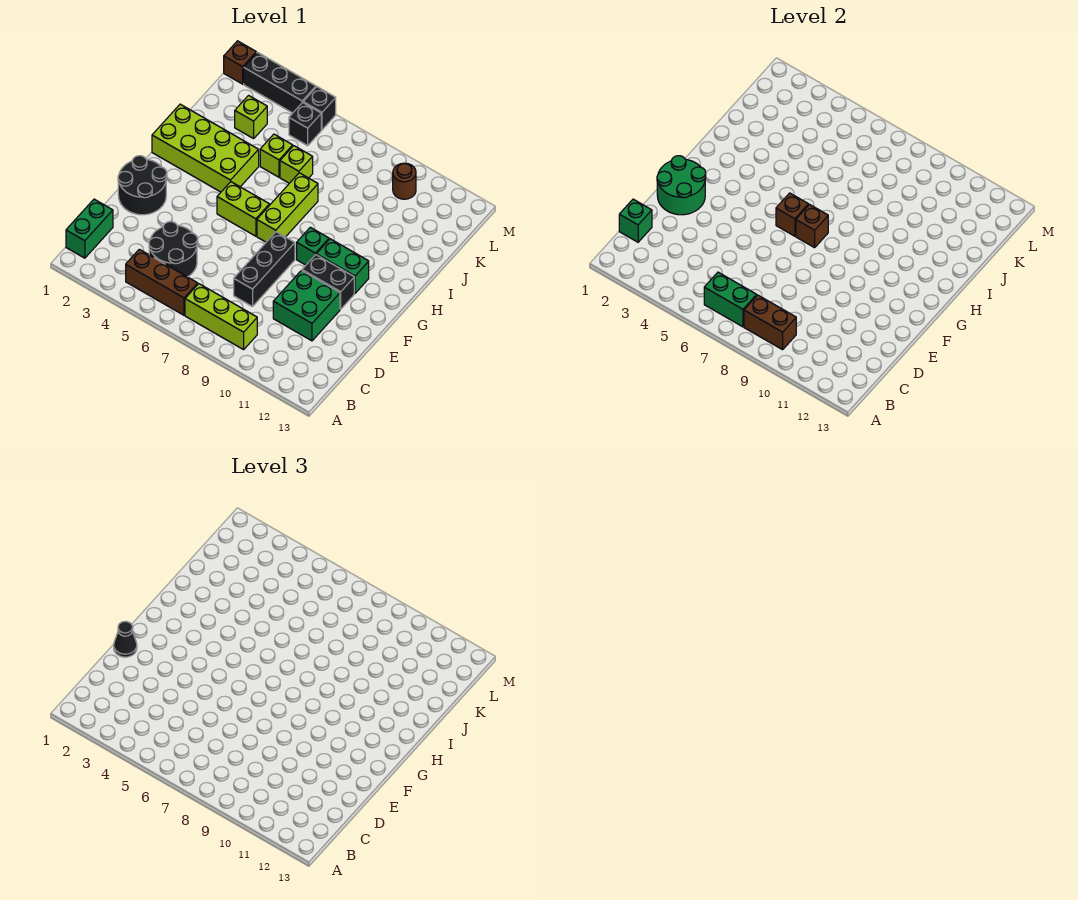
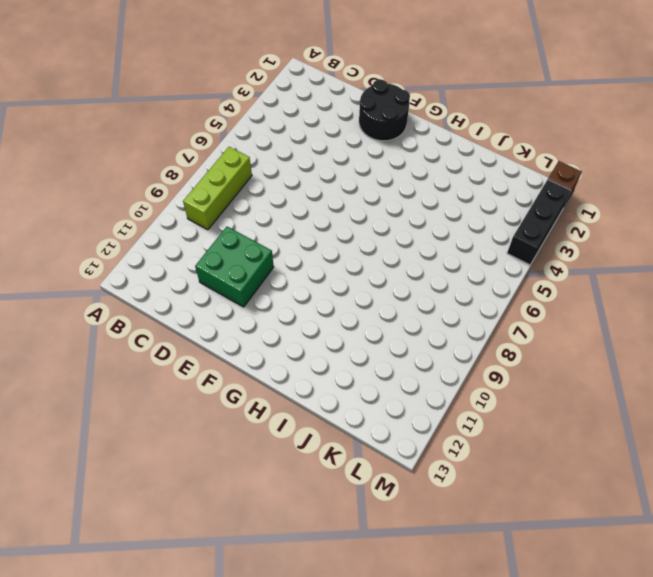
none -> green brick B1:C1 level 1
none -> brown brick B4:B6 level 1
none -> black round brick C4:D5 level 1

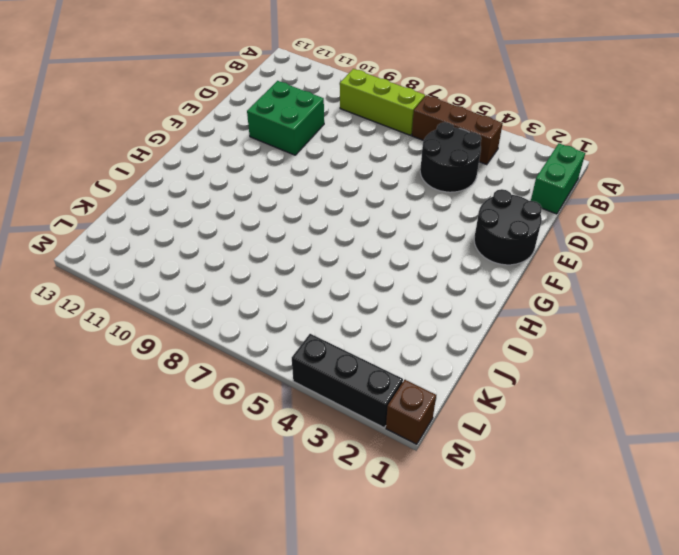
none -> black brick D8:F8 level 1
none -> black brick F10:F11 level 1
none -> lime brick G5:G6 level 1

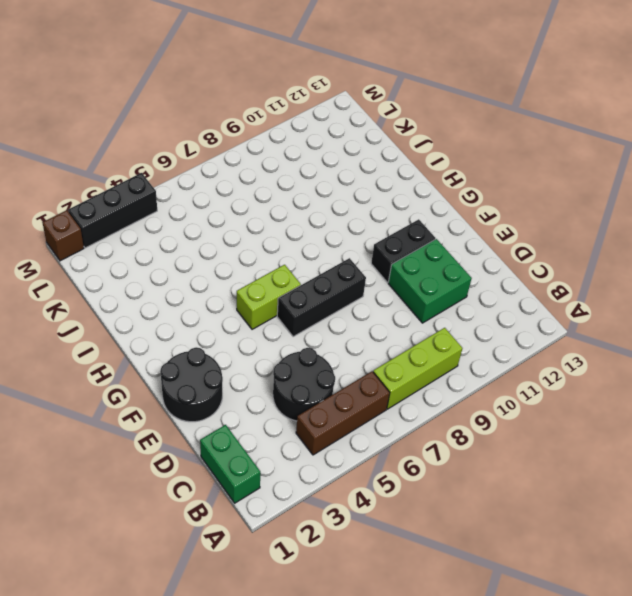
black brick F6:F8 level 1 -> black brick D8:F8 level 1
none -> lime brick G7:I7 level 1
none -> green brick G9 level 1
none -> green brick G10:G11 level 1

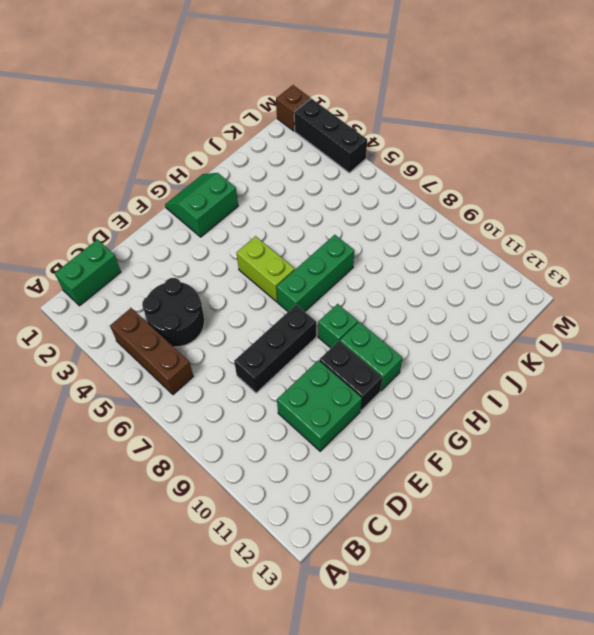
green slope G1:H2 level 1 top 2 -> lime brick H1:I4 level 1
green brick G7:I7 level 1 -> lime brick G7:I7 level 1
none -> lime brick B7:B9 level 1
none -> black round brick E1:F2 level 1
none -> lime brick J5 level 1

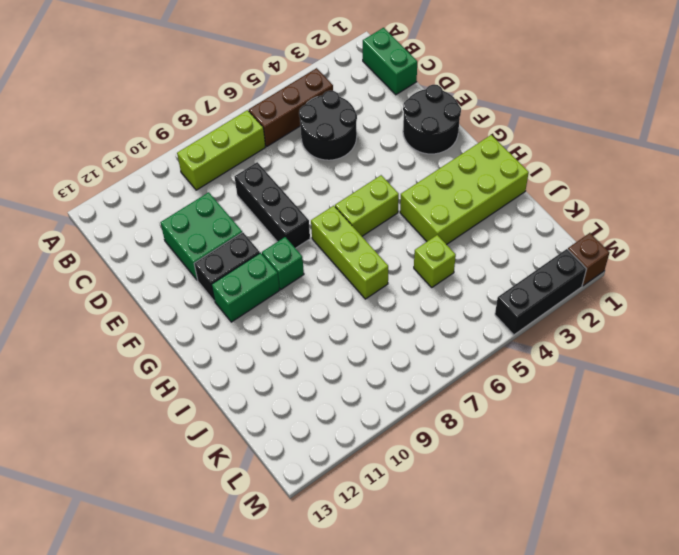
none -> lime brick J6 level 1
none -> lime brick K3 level 1
none -> black brick L5 level 1

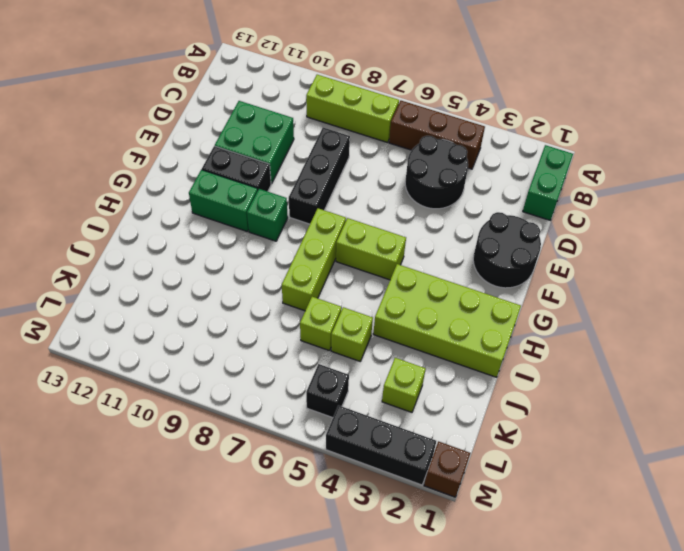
none -> brown round brick L10 level 1
none -> black brick M5 level 1
none -> green brick B6:B7 level 2

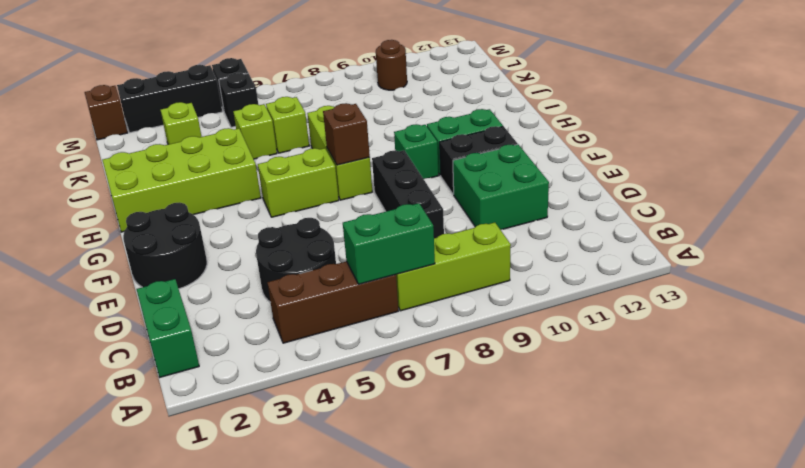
none -> brown brick B8:B9 level 2
none -> green brick C1 level 2
none -> green round brick E1:F2 level 2

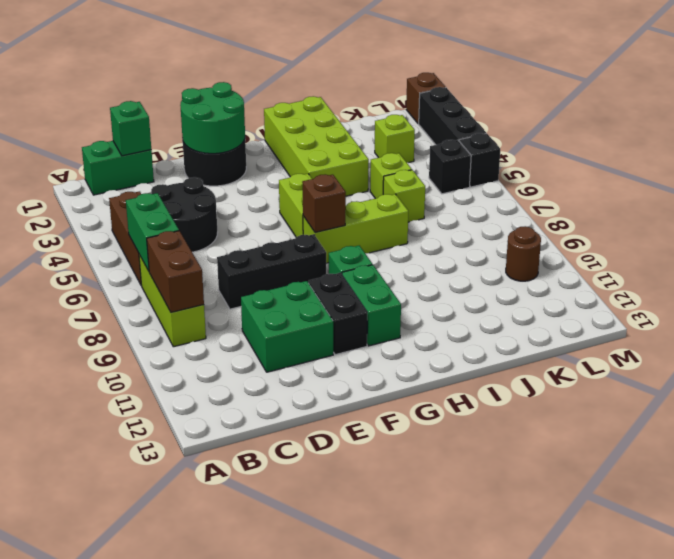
none -> brown brick G6 level 2
none -> black cone E1 level 3

